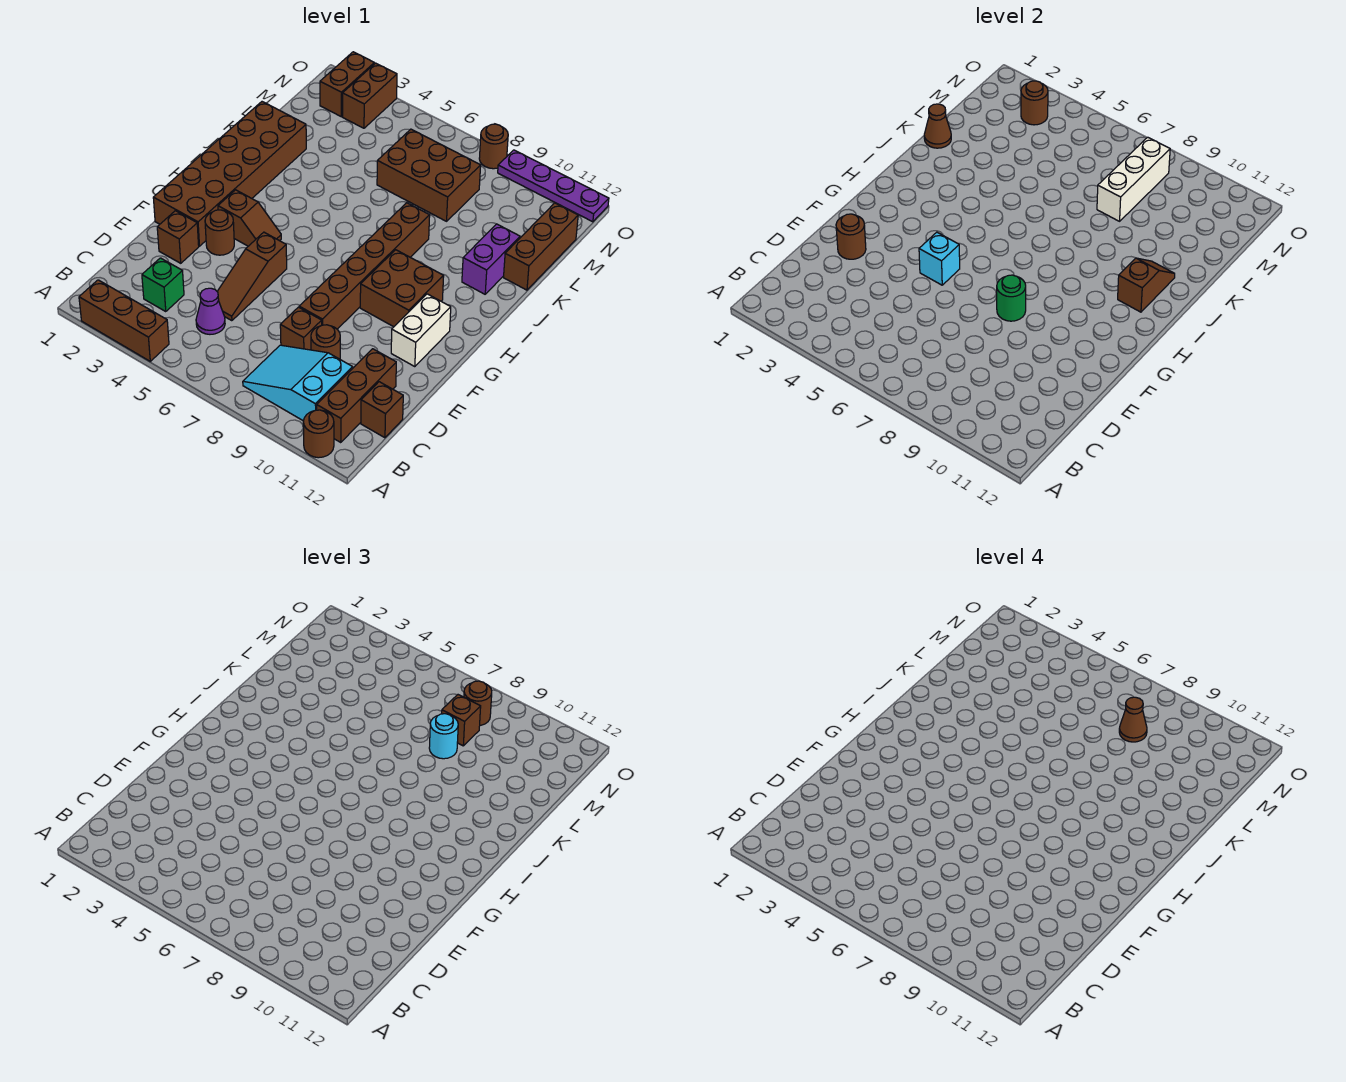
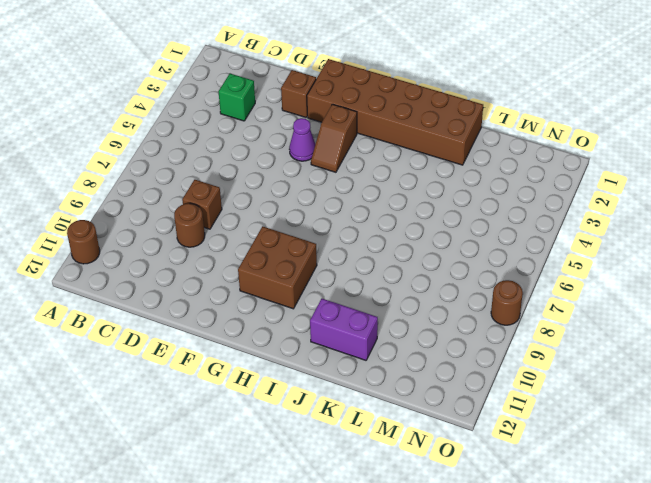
purple cone F4 level 1 -> purple cone C5 level 1
none -> brown brick A2:A4 level 1
none -> cyan slope B8:C10 level 1 top 10
none -> brown brick B11:D11 level 1
none -> brown brick C12 level 1

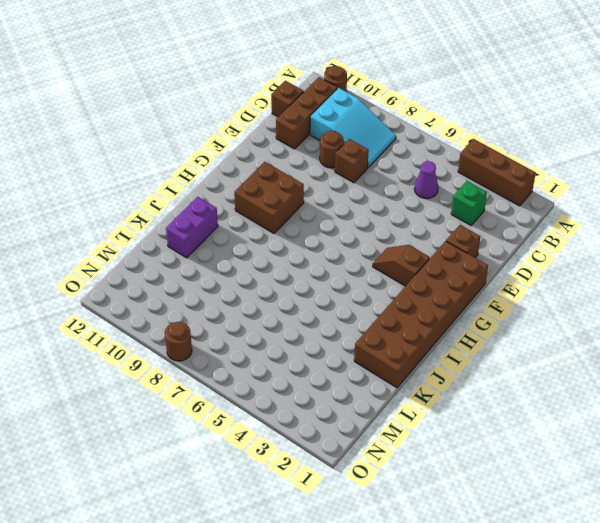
none -> brown slope D5:F5 level 1 top F
none -> brown brick E8:J8 level 1
none -> brown round brick F3 level 1
none -> white brick F11:G11 level 1

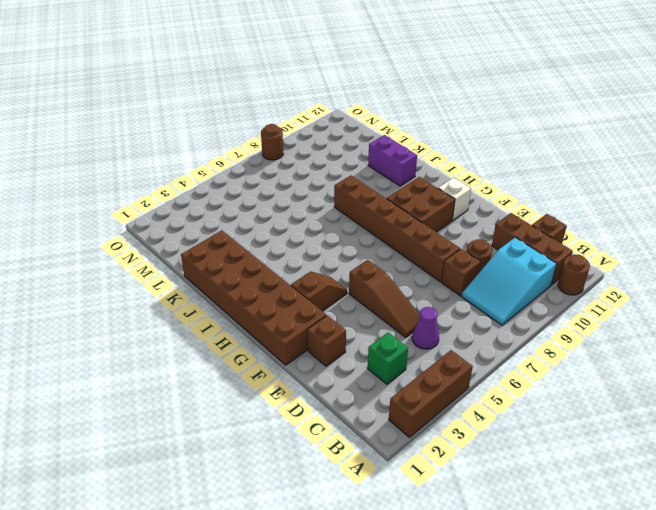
white brick G11 level 1 -> white brick F11:G11 level 1
none -> brown round brick F3 level 1
none -> brown brick K12:M12 level 1
none -> brown brick L6:M8 level 1
none -> brown brick N2:O2 level 1

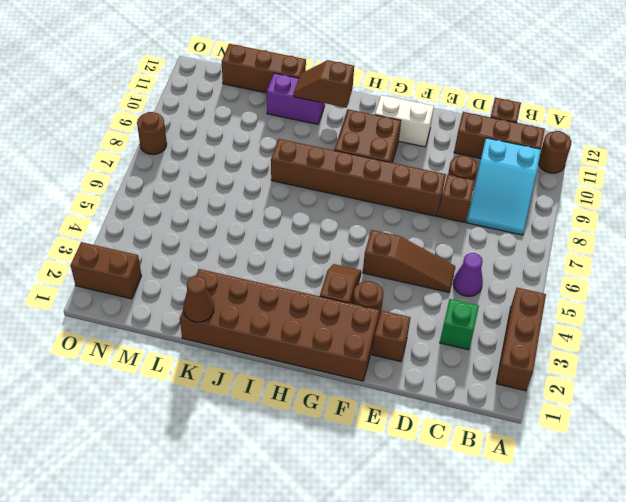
none -> brown brick L6:M8 level 1
none -> brown brick N3:O3 level 1
none -> purple plate O9:O12 level 1
none -> brown round brick E2 level 2

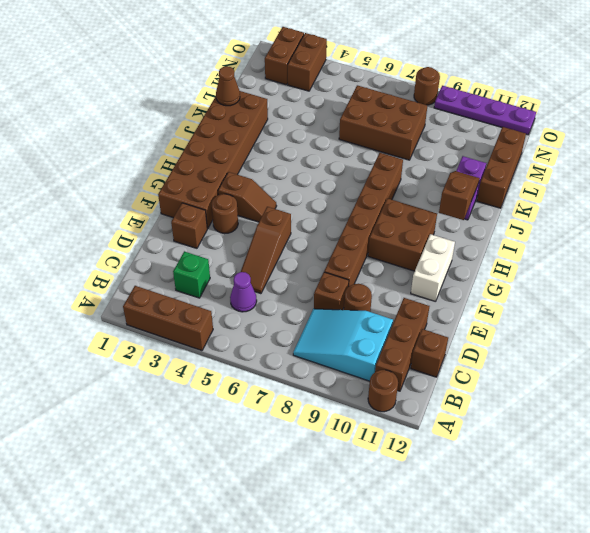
none -> brown round brick E2 level 2
none -> cyan brick F5 level 2
none -> green round brick F8 level 2
none -> white brick L8:N8 level 2

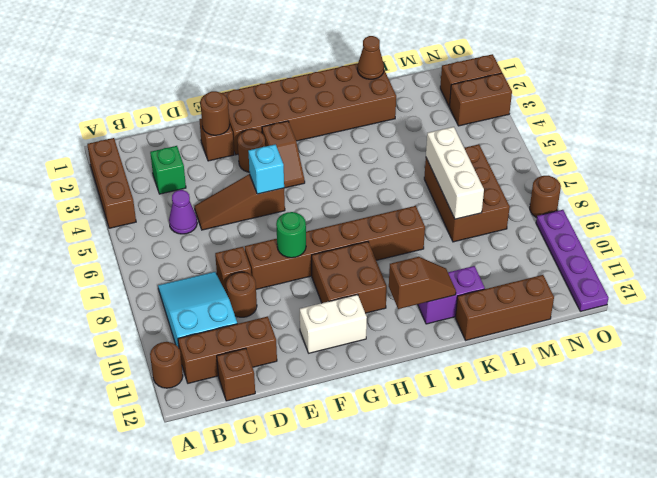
white brick L6:L8 level 2 -> white brick L8:N8 level 2
none -> brown round brick N3 level 2
none -> cyan round brick L8 level 3
none -> brown brick M8 level 3
none -> brown round brick N8 level 3

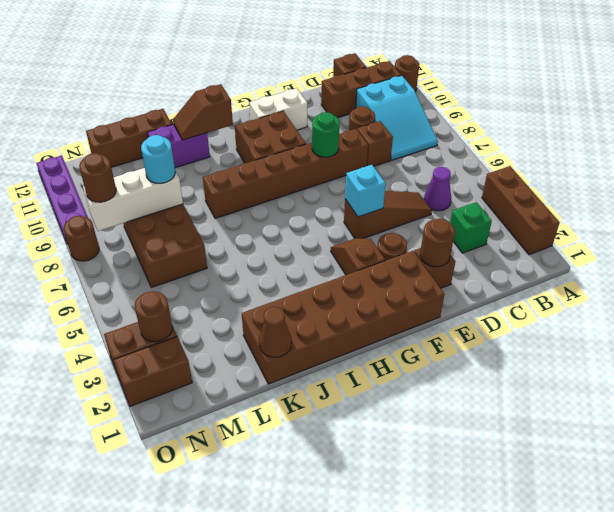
none -> brown brick M8 level 3
none -> brown cone M8 level 4

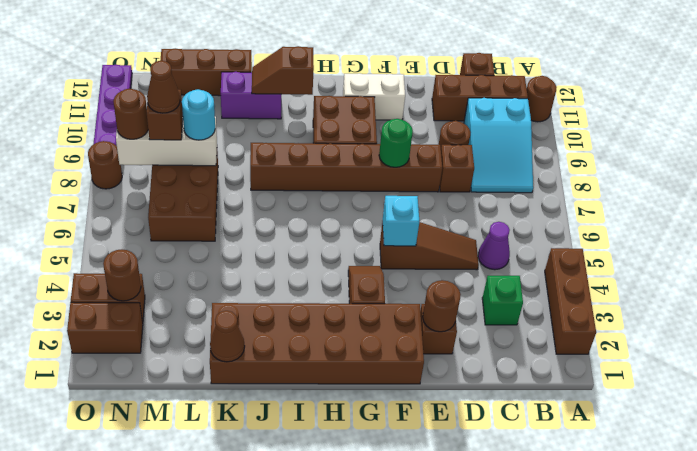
none -> brown round brick F3 level 1

